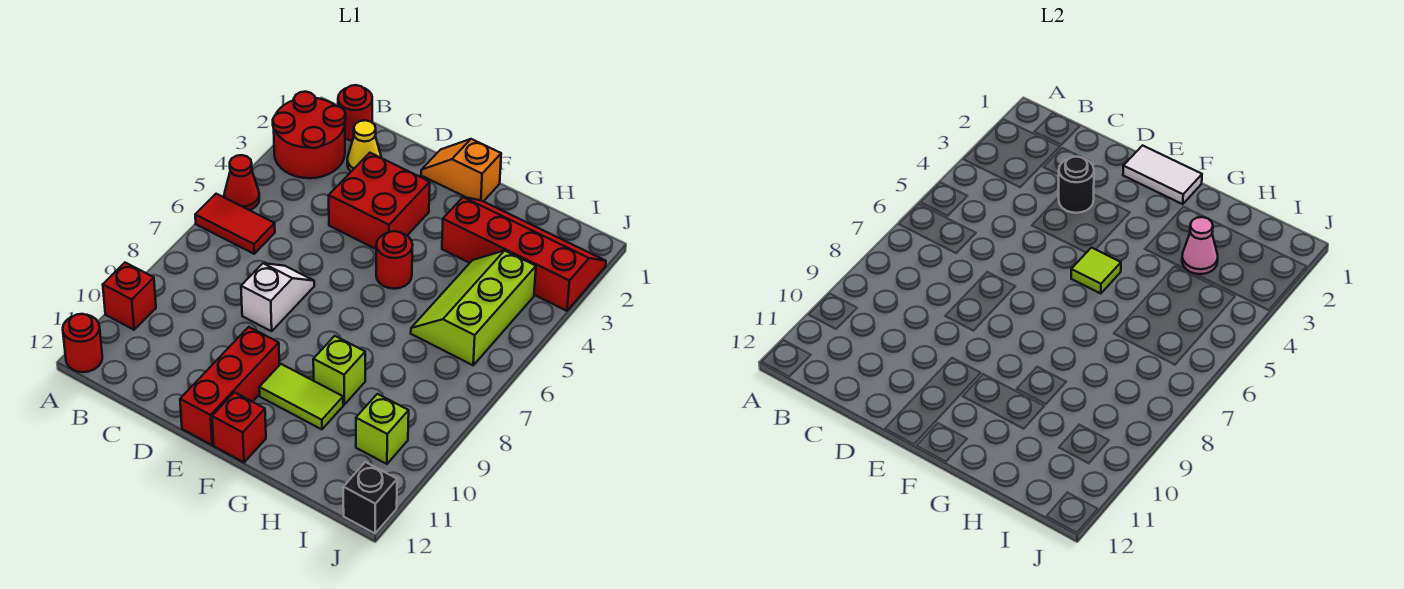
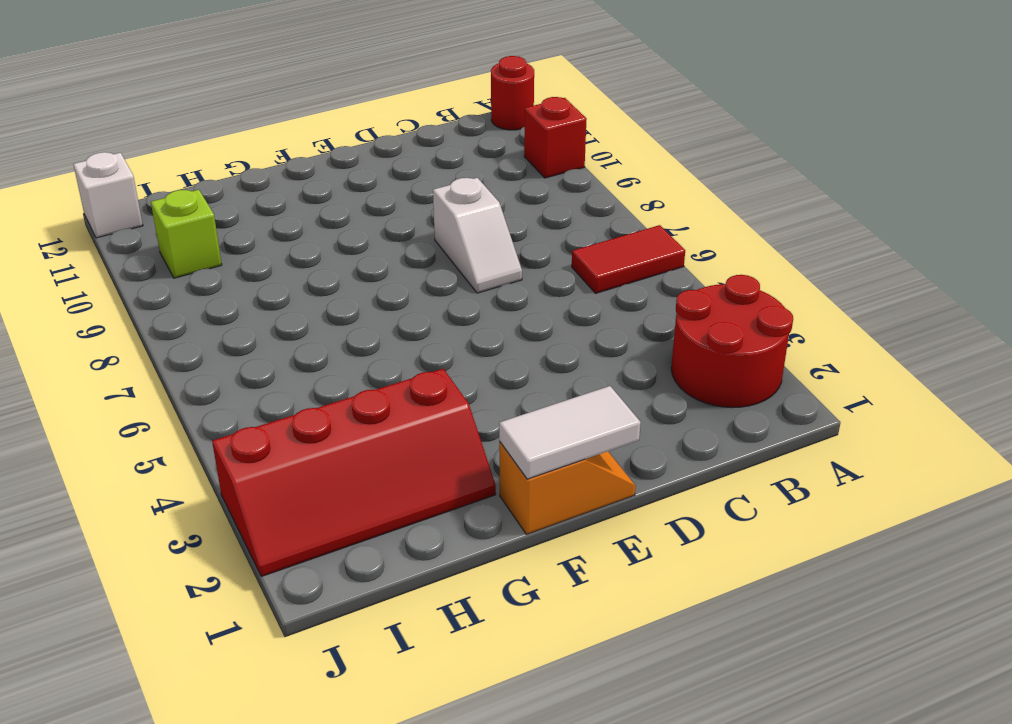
white brick J12 level 1 -> black brick J12 level 1
none -> red cone A5 level 1
none -> red round brick B1 level 1
none -> yellow cone C2 level 1

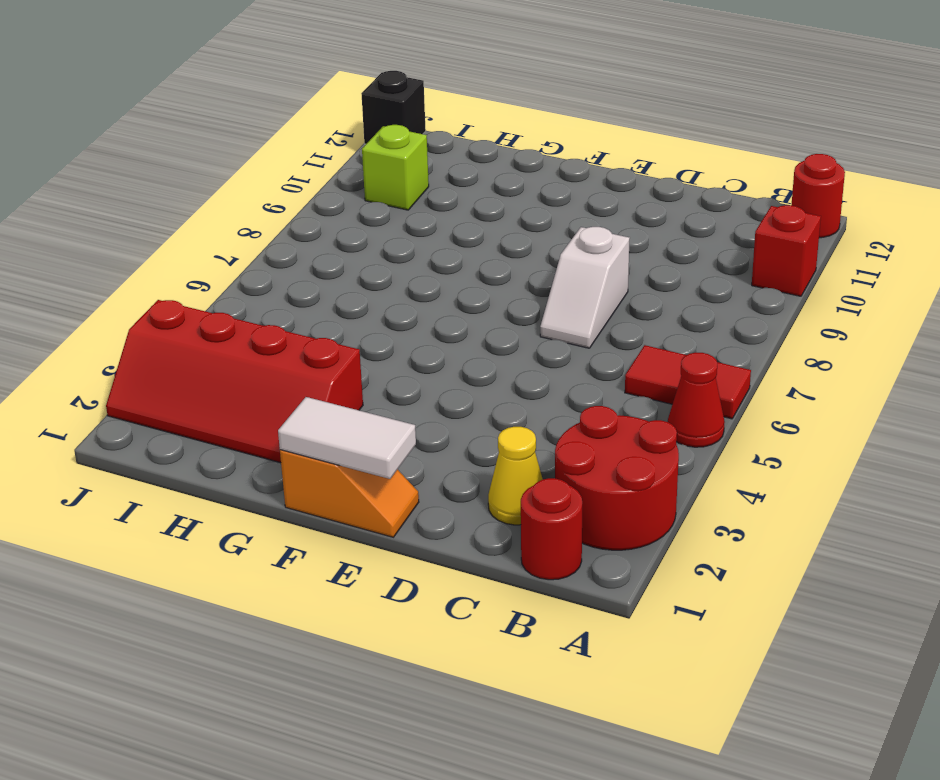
none -> red brick D3:E4 level 1
none -> red brick E10:E12 level 1
none -> red round brick F5 level 1

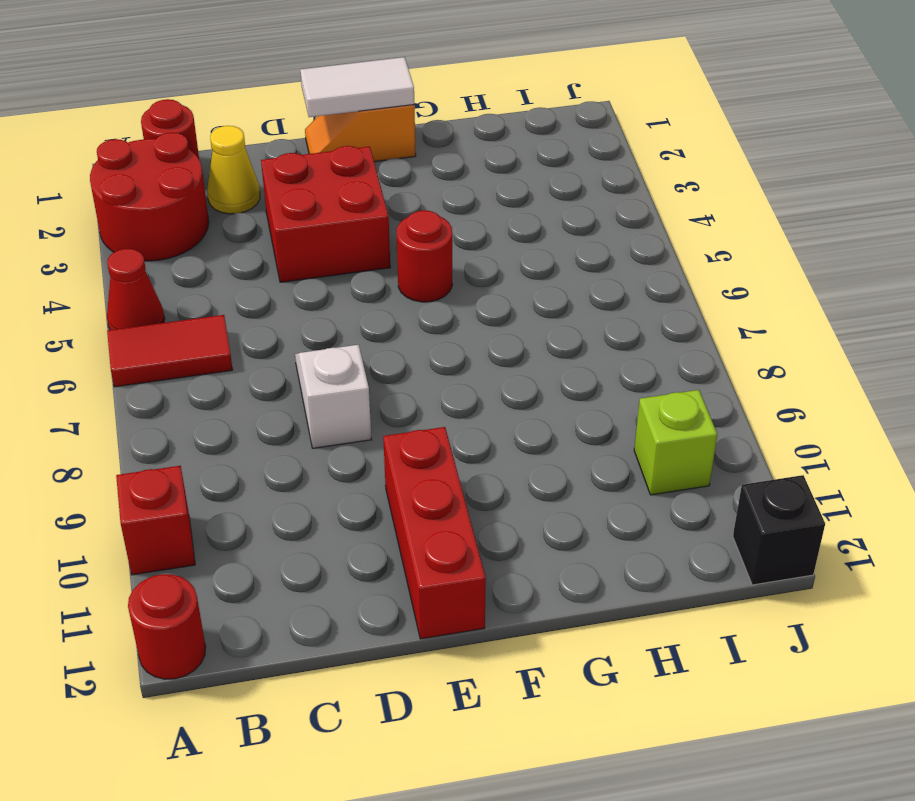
none -> lime tile F10:G10 level 1
none -> red brick F12 level 1
none -> red slope G2:J3 level 1 top 3

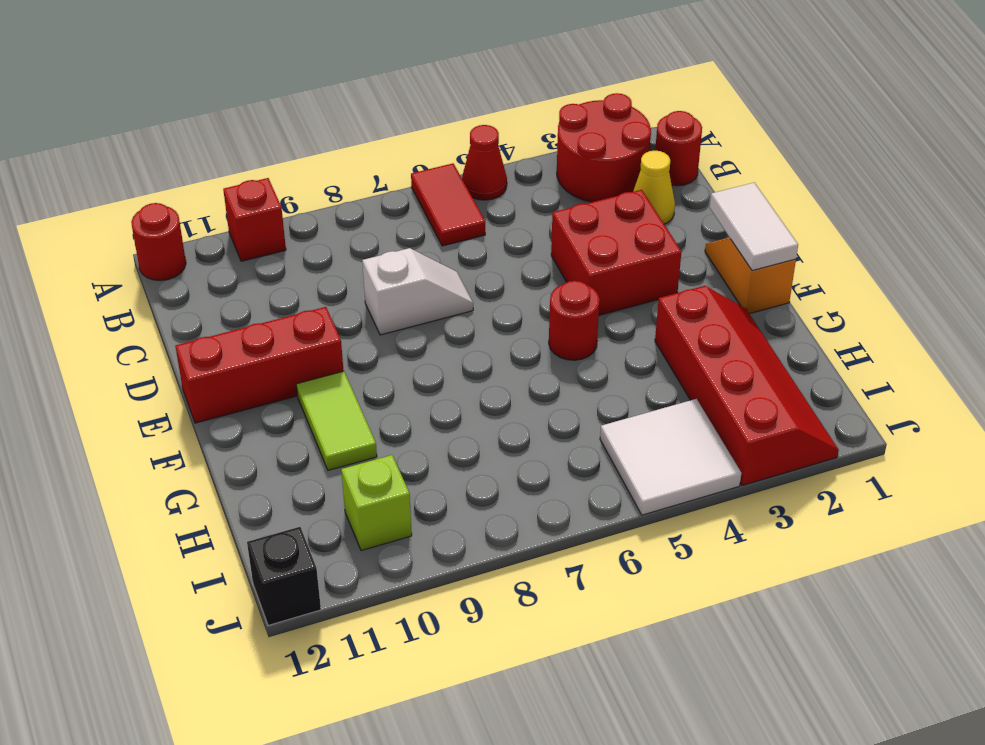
white tile I4:J5 level 1 -> lime slope H4:I6 level 1 top I
none -> red brick F12 level 1
none -> lime brick G9 level 1
none -> black round brick D3 level 2

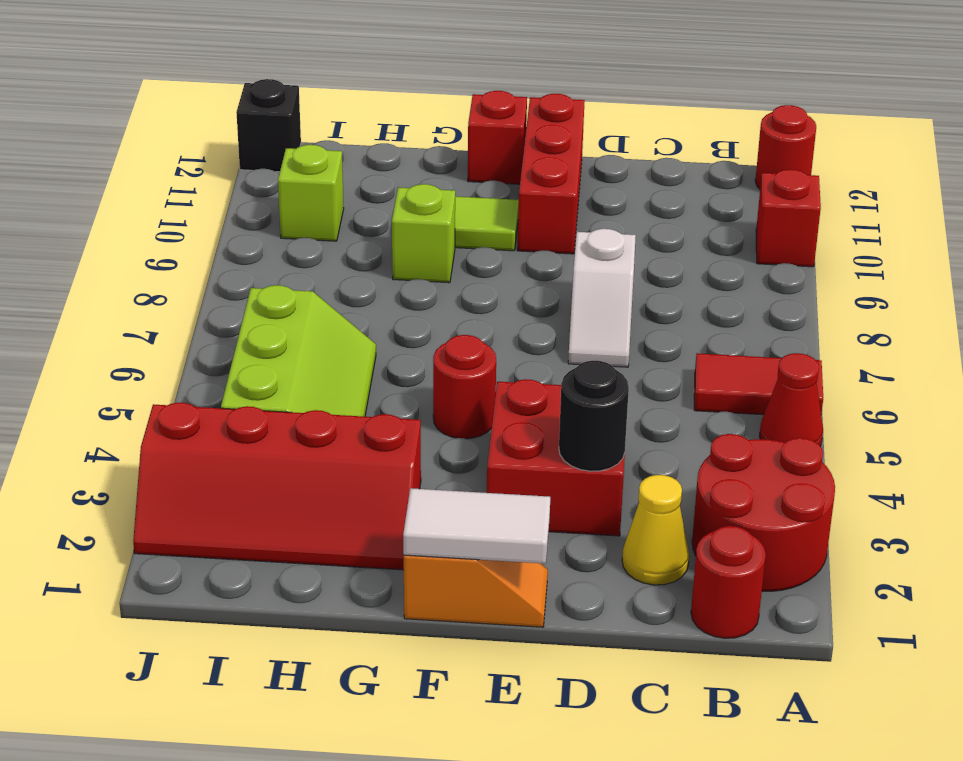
none -> lime tile F5 level 2
none -> pink cone H3 level 2

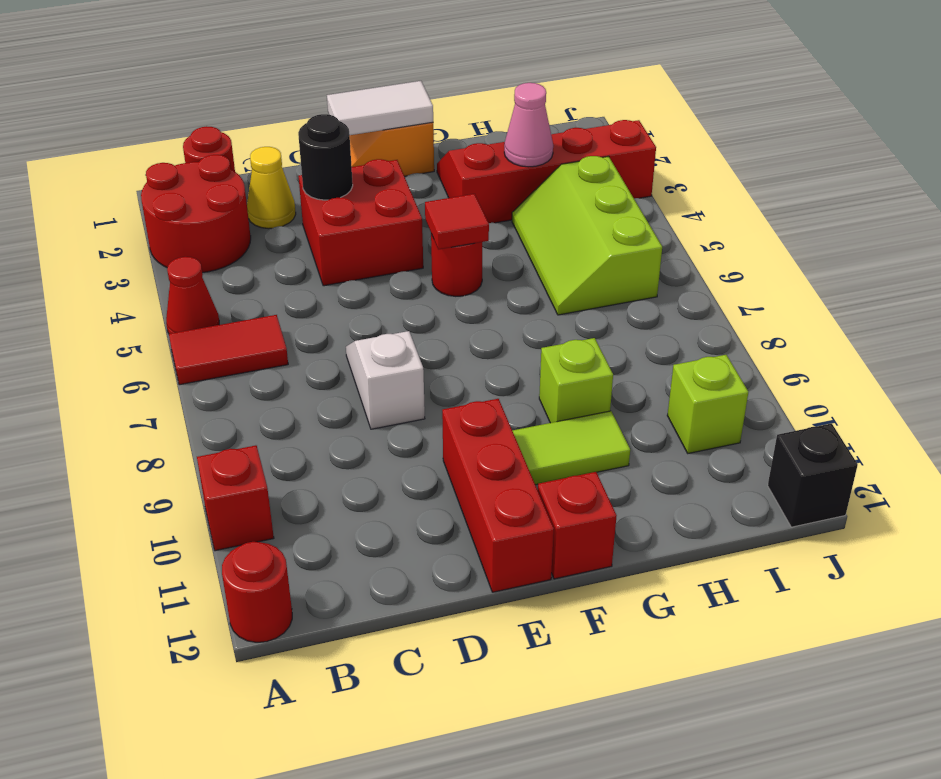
red tile F5 level 2 -> lime tile F5 level 2

